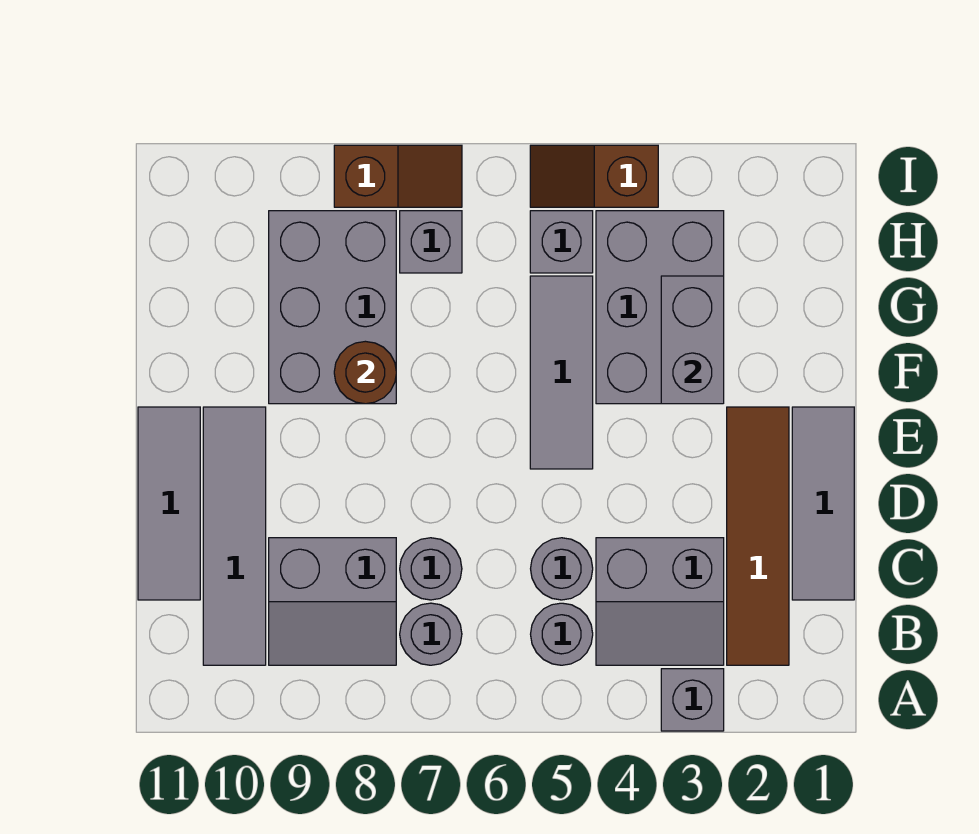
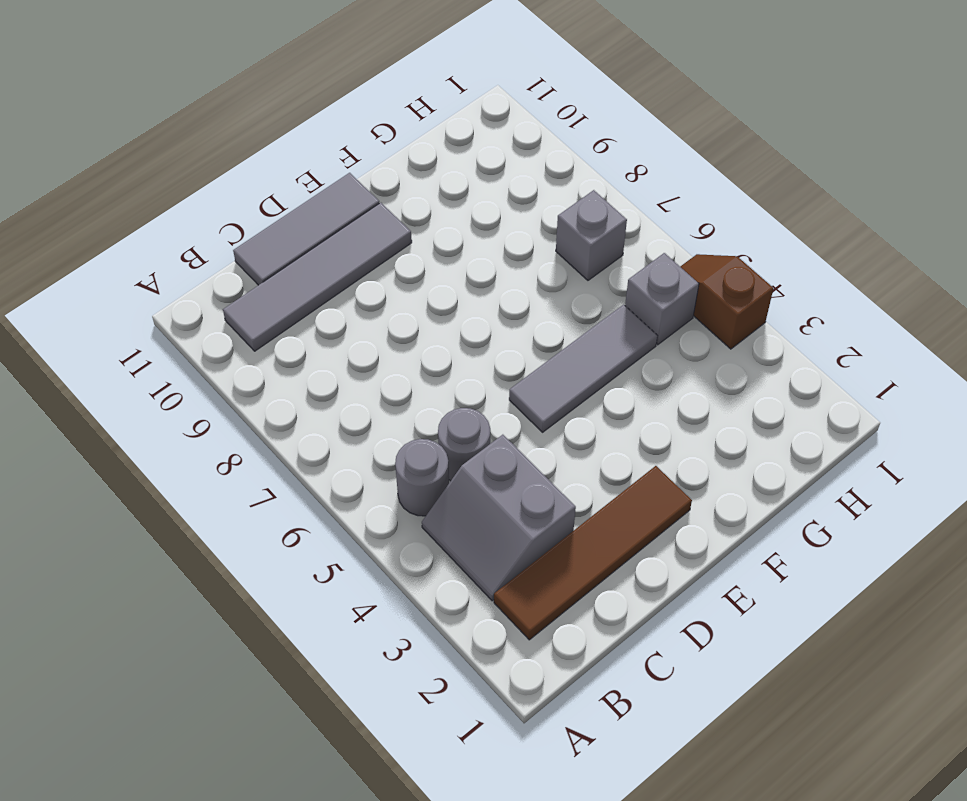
none -> grey brick A3 level 1
none -> grey round brick B7 level 1
none -> grey slope B8:C9 level 1 top C

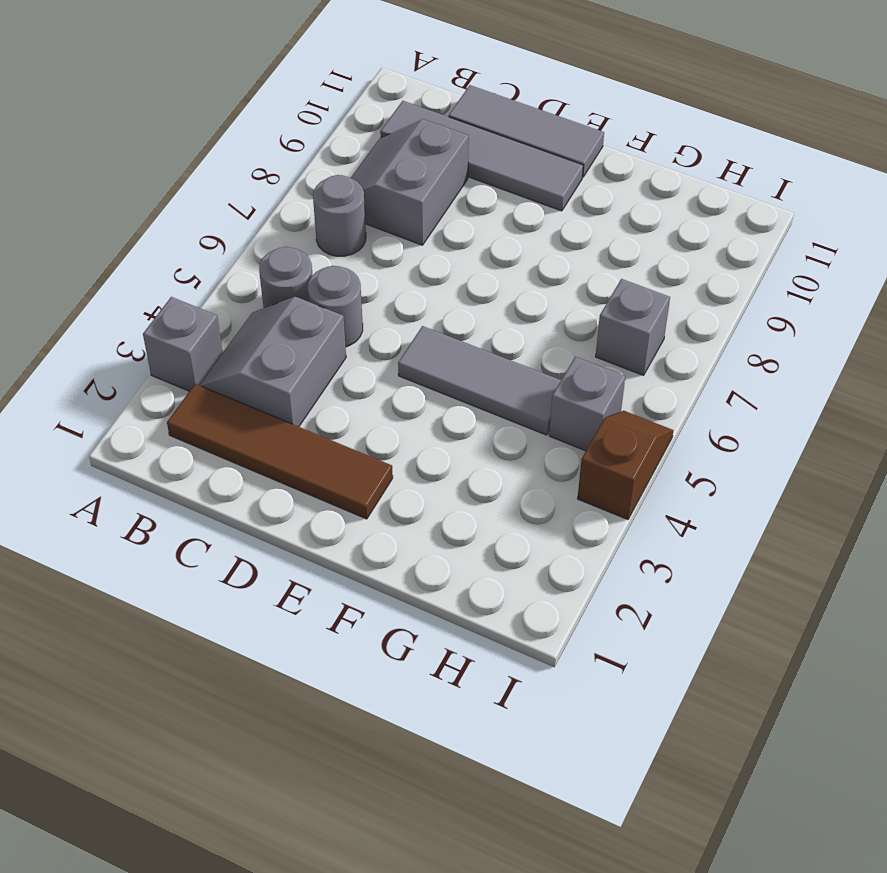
none -> grey tile C1:E1 level 1
none -> grey round brick C7 level 1
none -> grey brick F3:H4 level 1

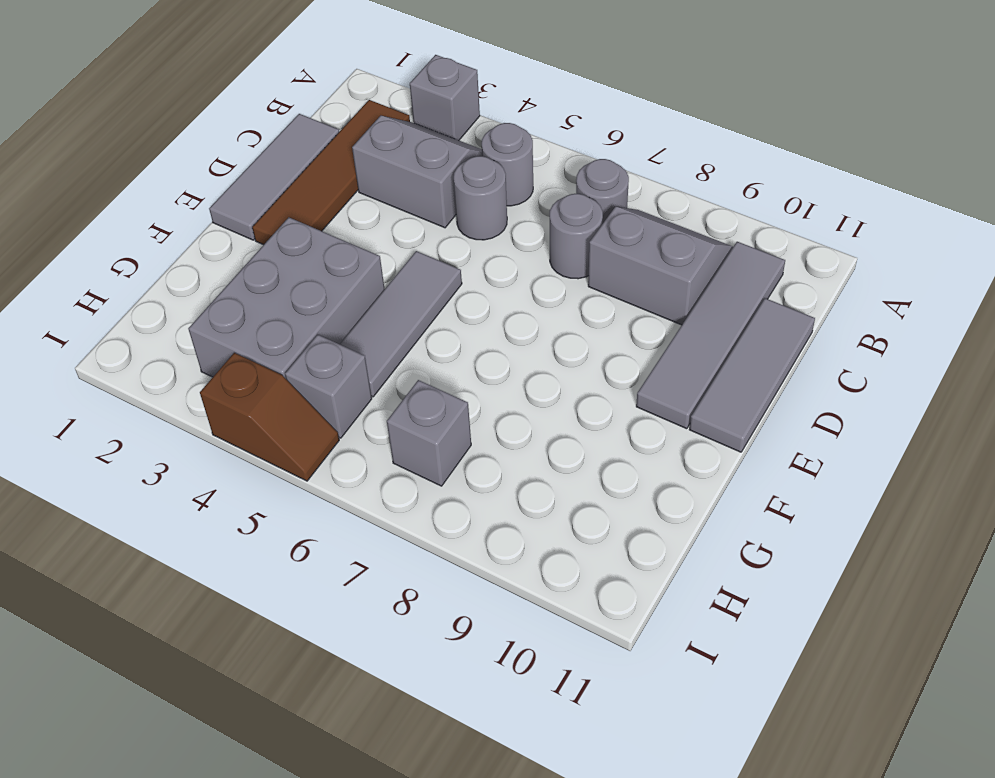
none -> grey brick F8:H9 level 1
none -> brown slope I7:I8 level 1 top 8
none -> grey brick F3:G3 level 2

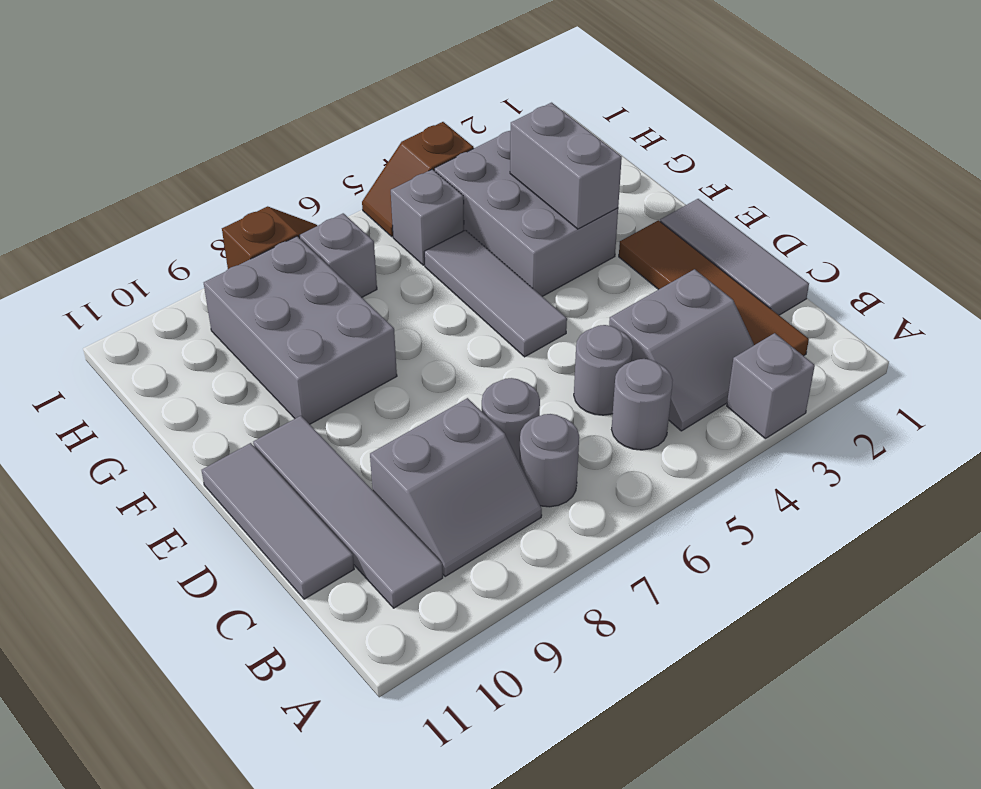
none -> brown round brick F8 level 2

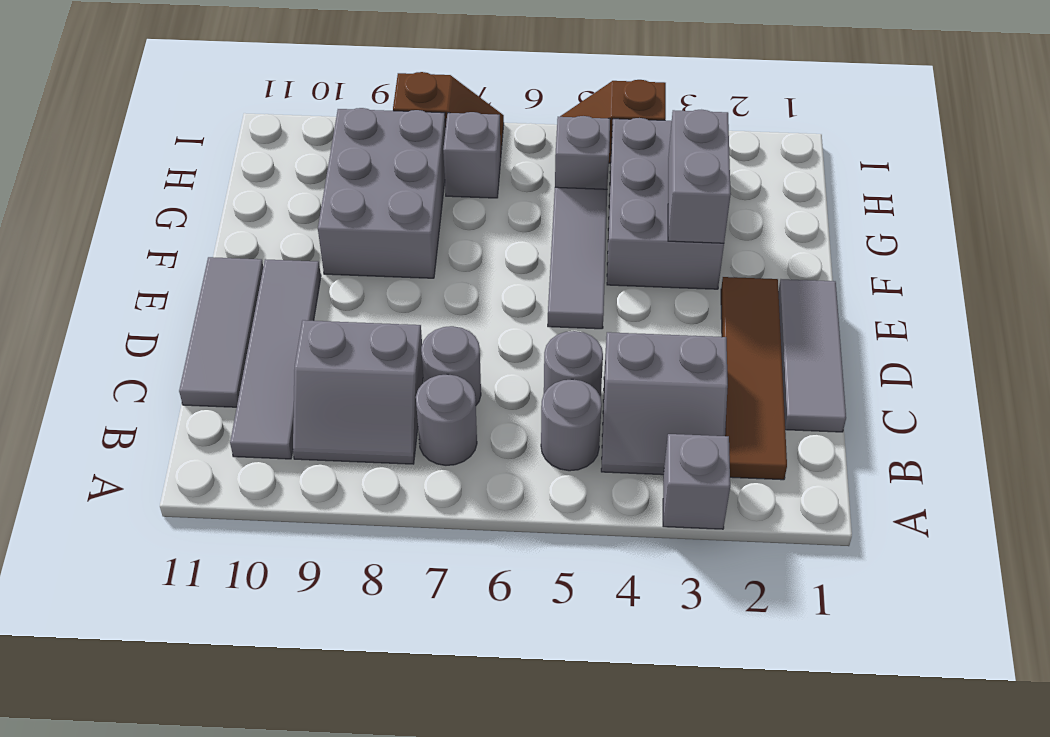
none -> brown round brick F8 level 2

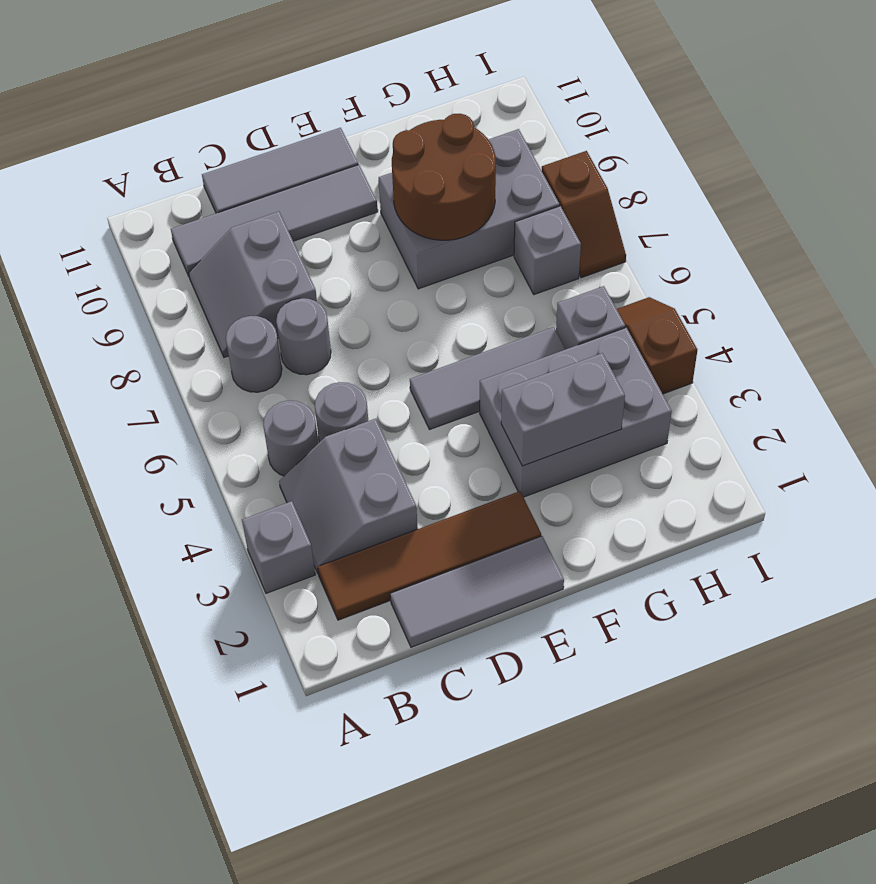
brown round brick F8:G9 level 2 -> brown round brick F8 level 2

